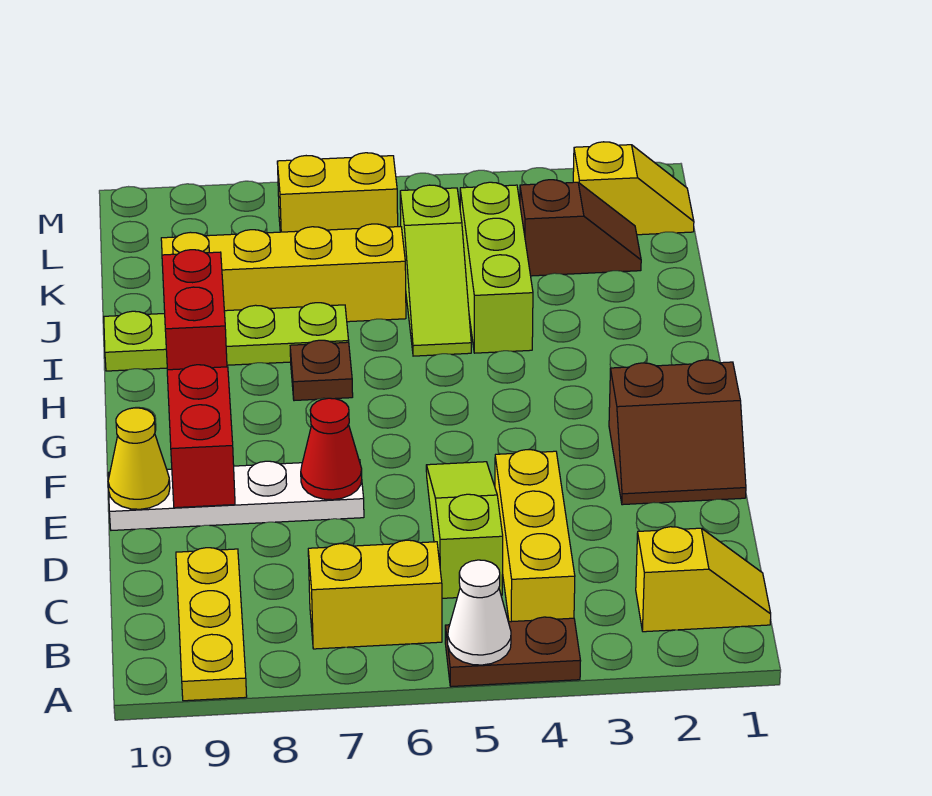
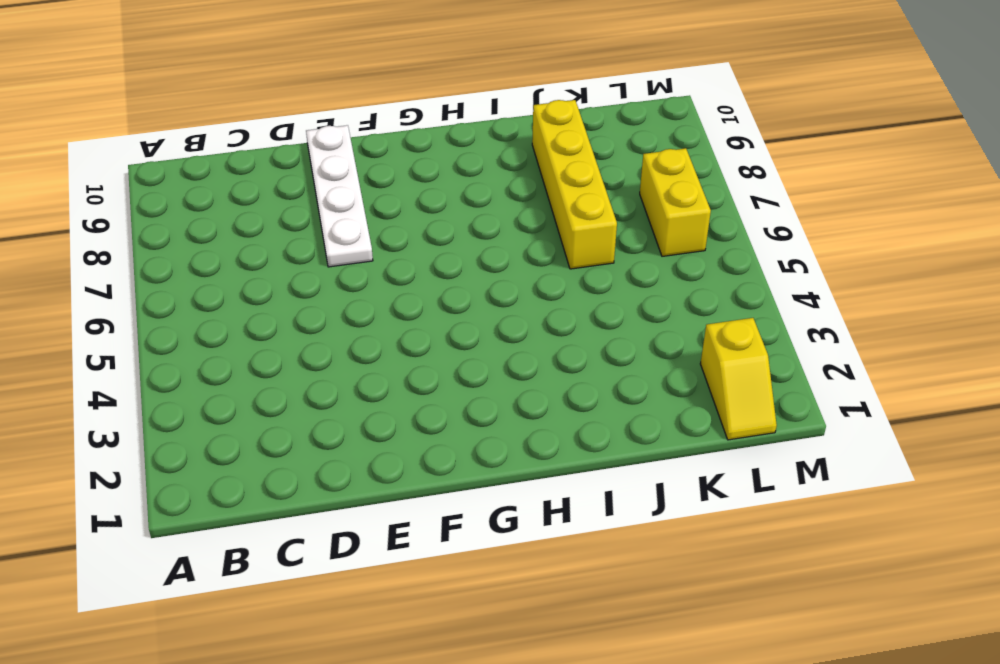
none -> brown plate A4:A5 level 1
none -> yellow plate A9:C9 level 1
none -> yellow slope B1:B2 level 1 top 2

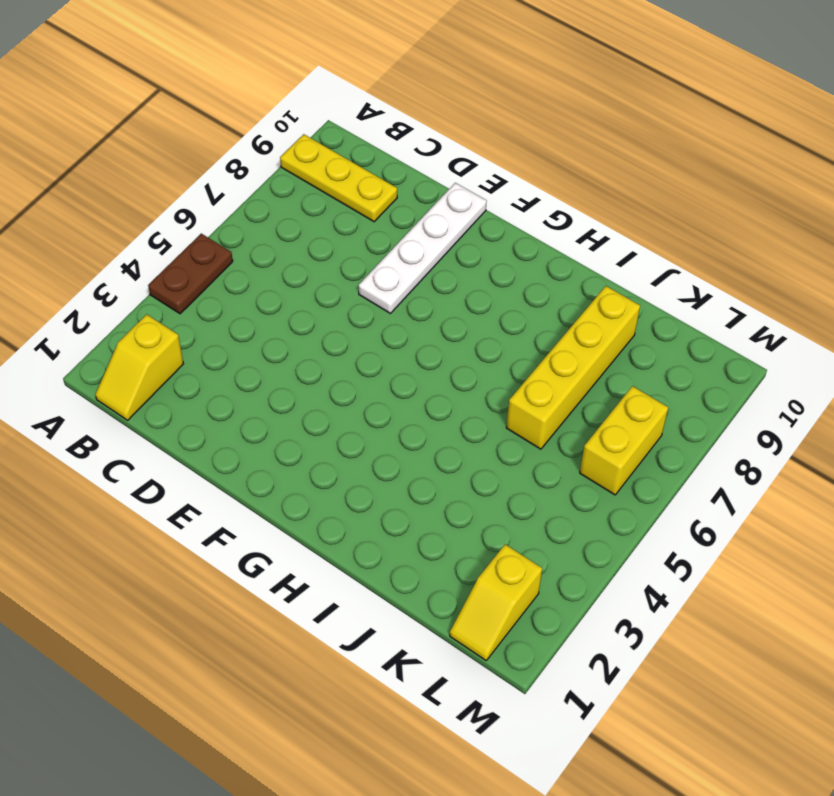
none -> yellow brick B4:D4 level 1
none -> yellow brick B6:B7 level 1
none -> lime slope C5:E5 level 1 top C

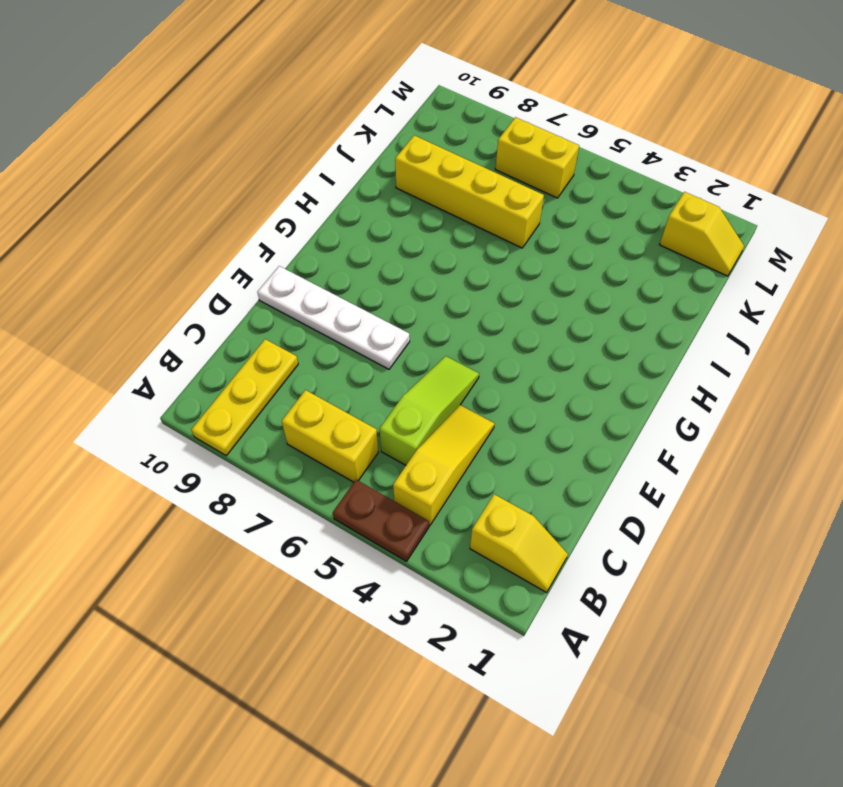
yellow slope B4:D4 level 1 top B -> yellow brick B4:D4 level 1
none -> brown slope E1:F2 level 1 top F
none -> brown plate H7 level 1
none -> lime brick I4:K4 level 1

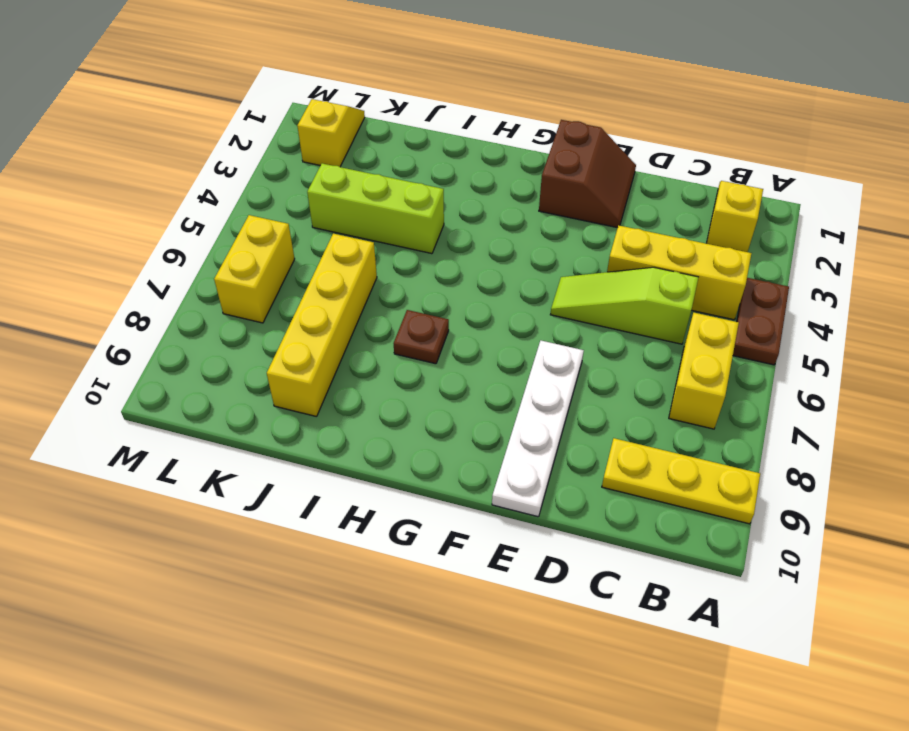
none -> lime slope I5:K5 level 1 top K
none -> lime plate I7:I10 level 1
none -> brown slope K2:K3 level 1 top 3

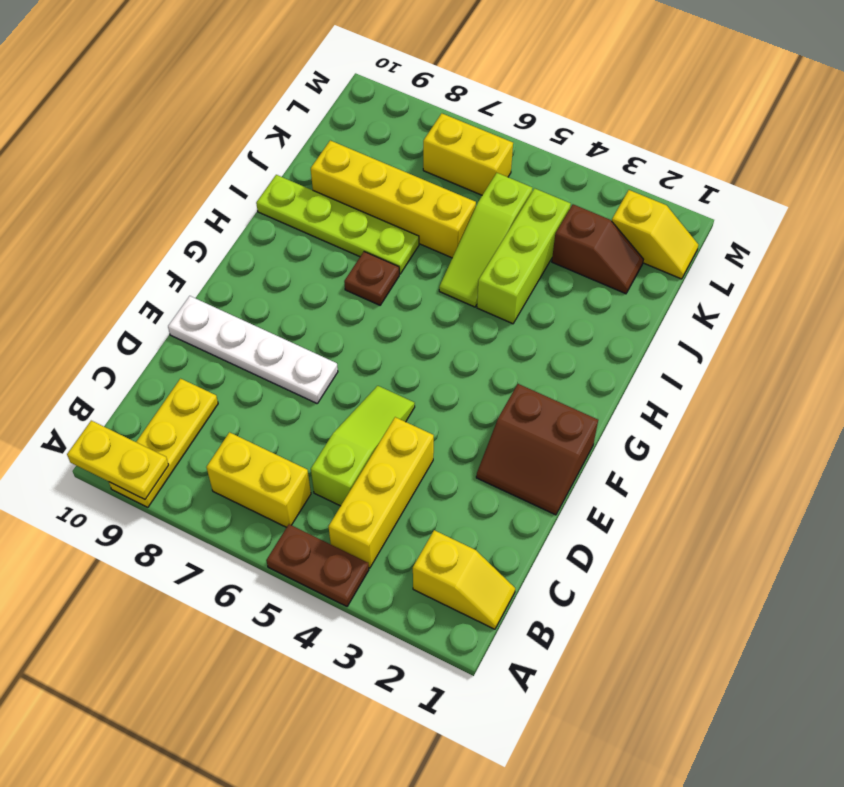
yellow plate A9:A10 level 2 -> none
none -> white cone A5 level 2
none -> red cone E7 level 2
none -> red brick E9:F9 level 2

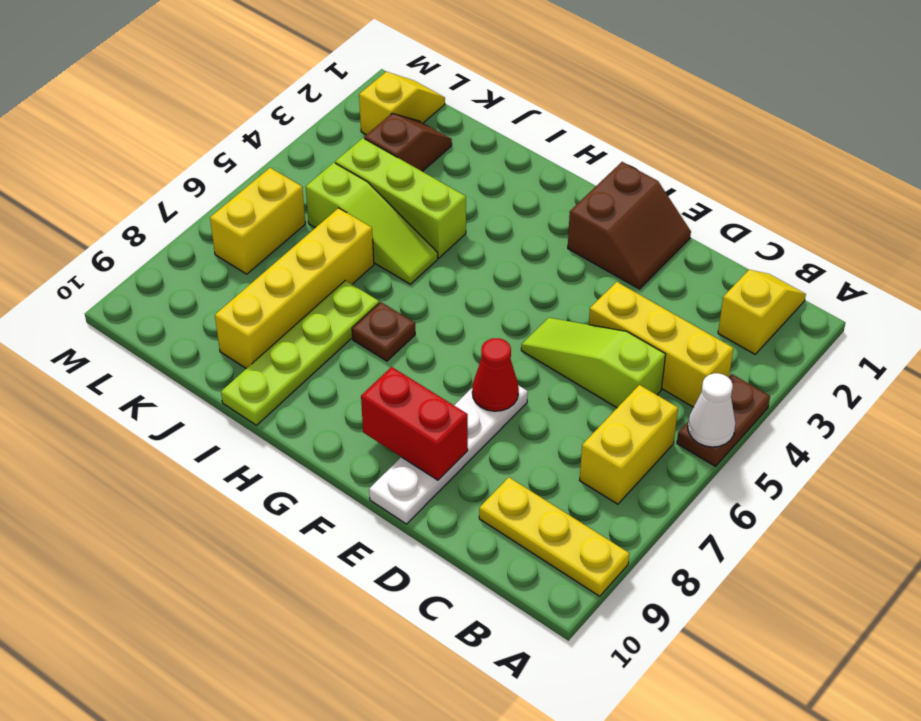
none -> yellow cone E10 level 2
none -> red brick H9:I9 level 2

